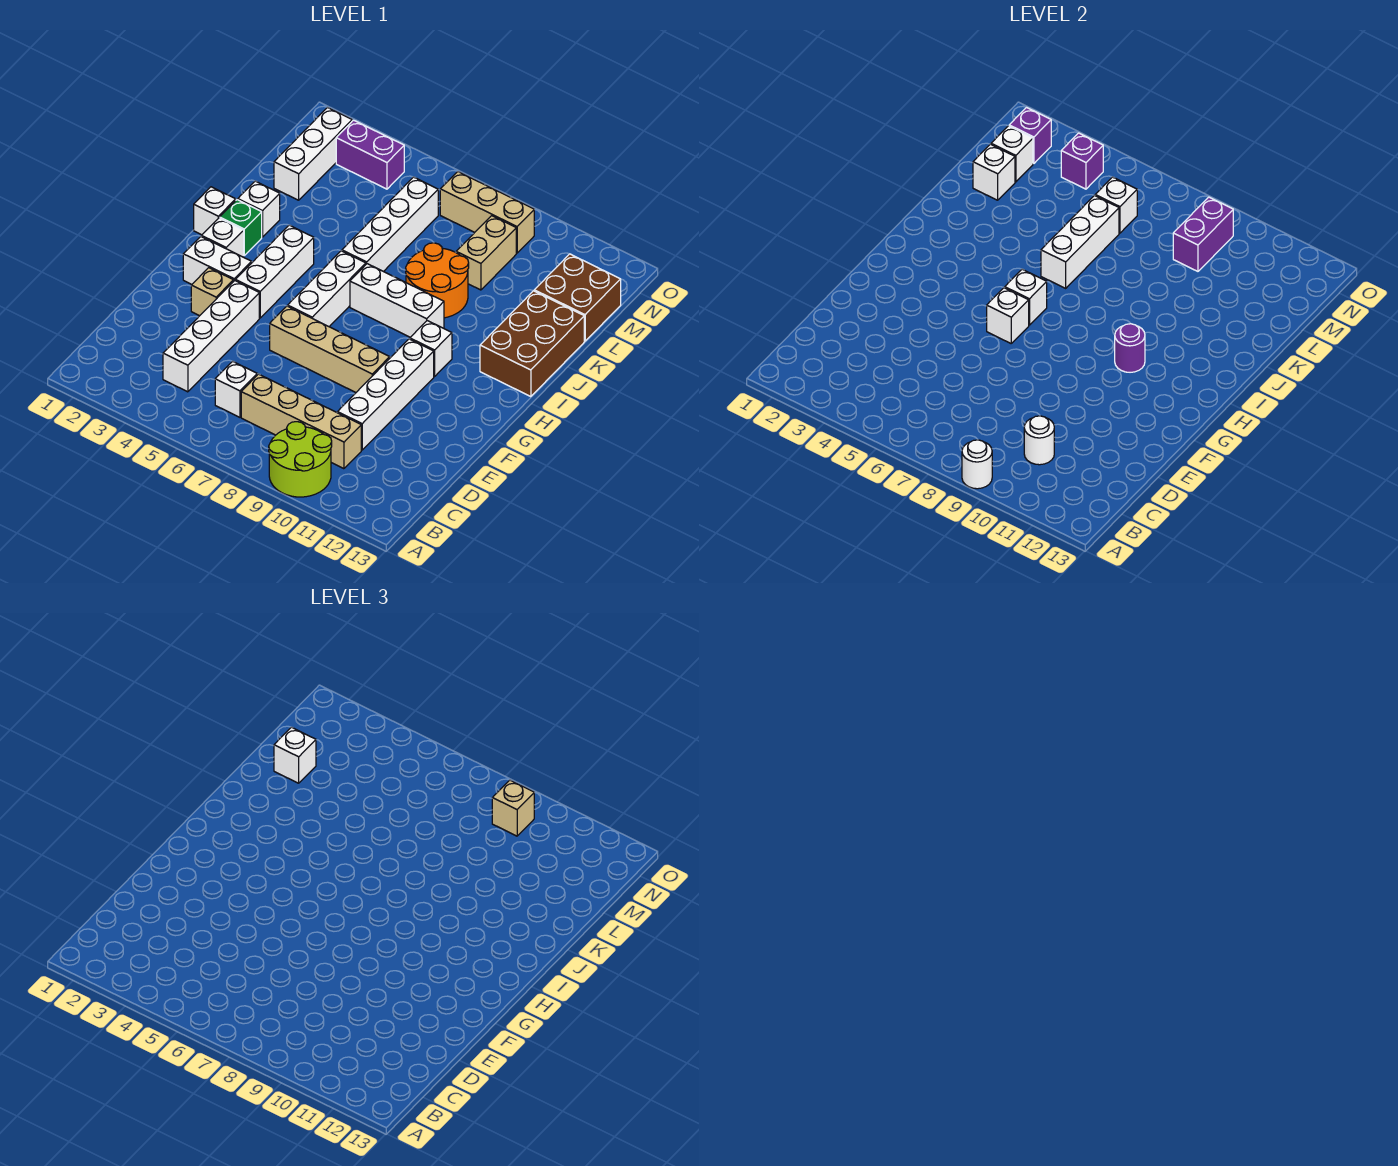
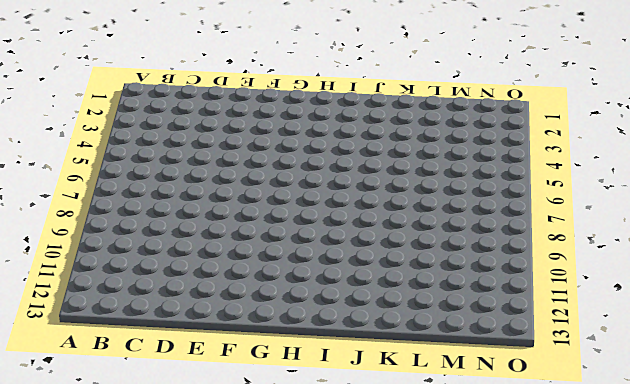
none -> lime round brick A9:B10 level 1
none -> white brick C4:F4 level 1
none -> white brick C6 level 1
none -> tan brick C7:C10 level 1

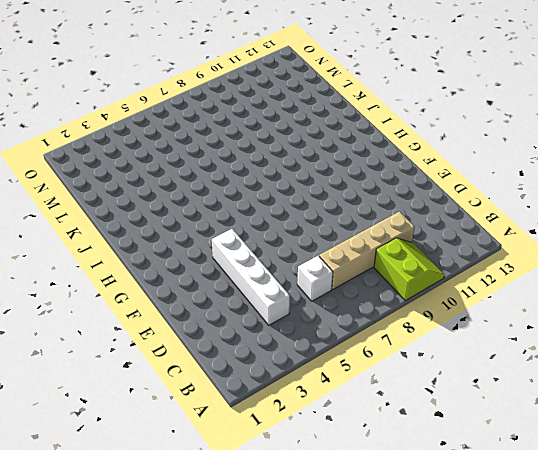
lime slope A9:B10 level 1 top 9 -> lime round brick A9:B10 level 1
none -> white brick D10:G10 level 1
none -> tan brick F3 level 1
none -> tan brick F6:F9 level 1
none -> white brick G2:G3 level 1

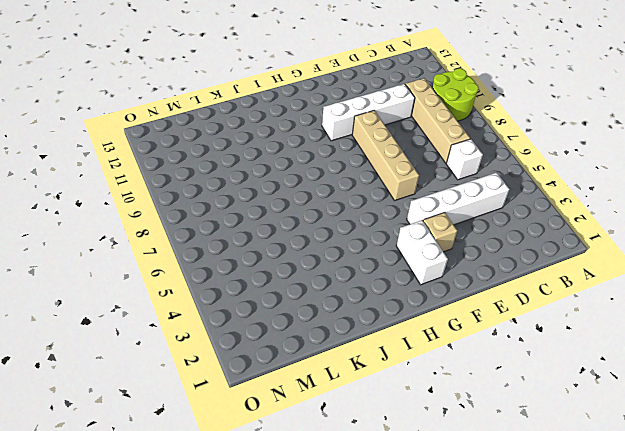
none -> white brick G4:I4 level 1
none -> white brick G6:I6 level 1
none -> white brick H2 level 1
none -> white brick H10 level 1

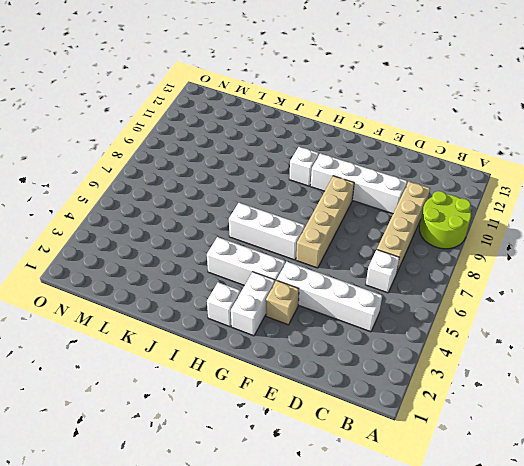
none -> white brick I1 level 1
none -> green brick I2 level 1
none -> white brick I7:I9 level 1
none -> brown brick I12:K13 level 1

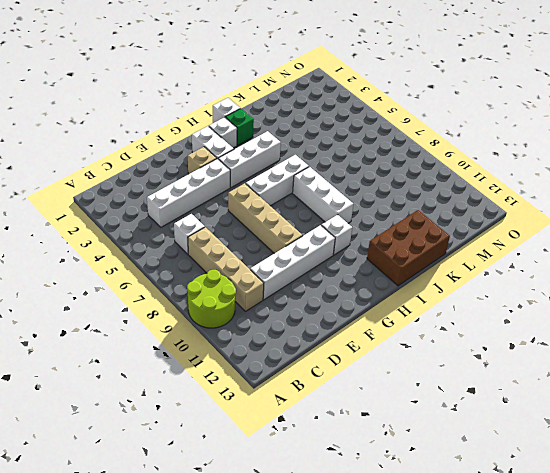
none -> white brick J2 level 1
none -> white brick J6:M6 level 1
none -> orange round brick J8:K9 level 1
none -> white brick L2:N2 level 1

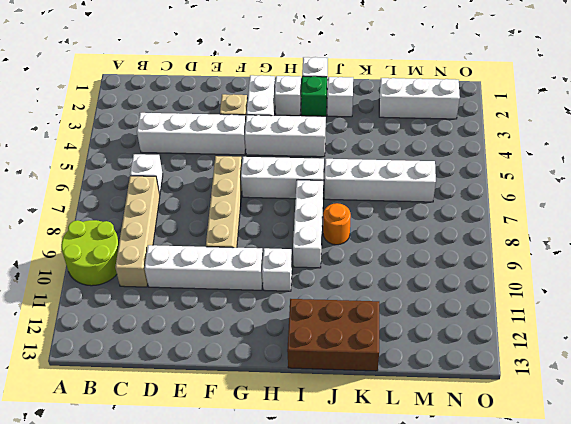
orange round brick J8 level 1 -> orange round brick J8:K9 level 1
none -> tan brick L9:M9 level 1
none -> brown brick L12:M13 level 1
none -> purple brick N3:N4 level 1
none -> tan brick N7:N9 level 1

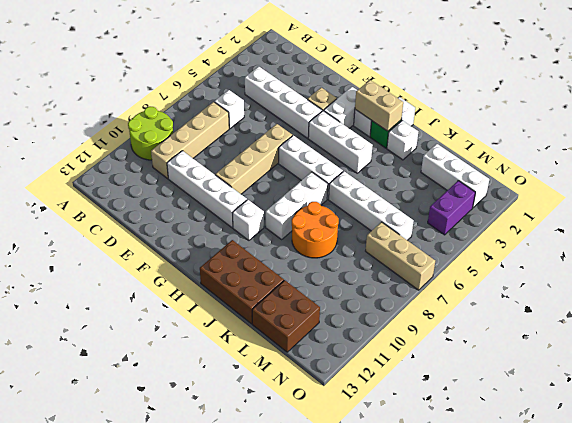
tan brick H2:I2 level 2 -> tan brick L9:M9 level 1
tan brick M7:O7 level 1 -> tan brick N7:N9 level 1
none -> white round brick A9 level 2
none -> white round brick C10 level 2
none -> white brick G6 level 2
none -> white brick H6 level 2

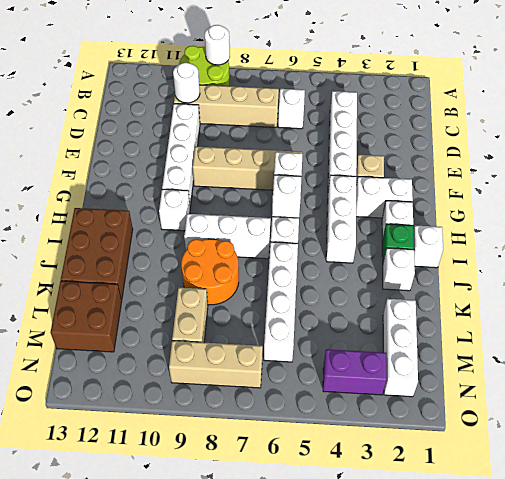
none -> purple round brick H10 level 2
none -> white brick J6:L6 level 2
none -> white brick L2 level 2
none -> white brick M2 level 2

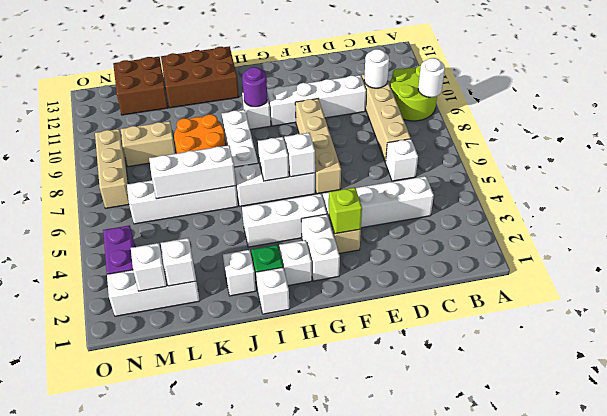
lime brick F3 level 2 -> none
none -> white brick M6 level 2
none -> purple brick M9:N9 level 2
none -> purple brick N2 level 2
none -> purple brick N4 level 2

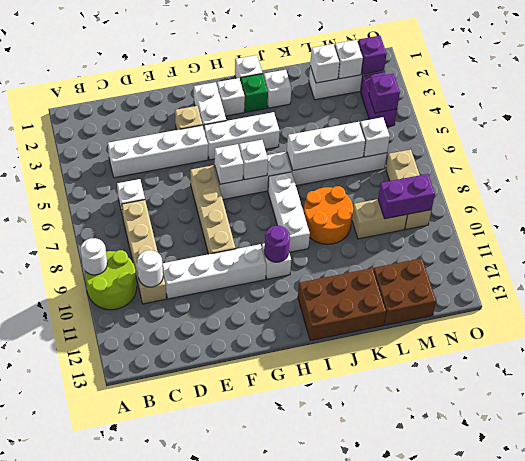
none -> white brick L2 level 3
none -> tan brick N9 level 3

